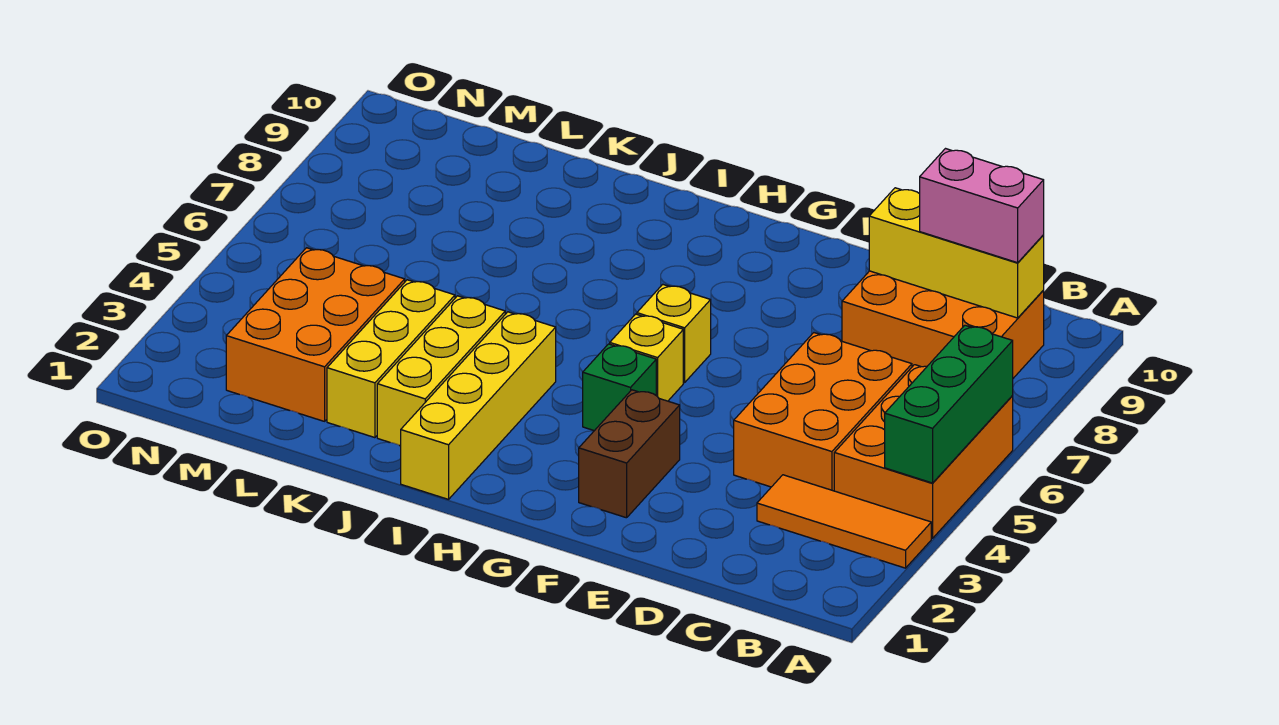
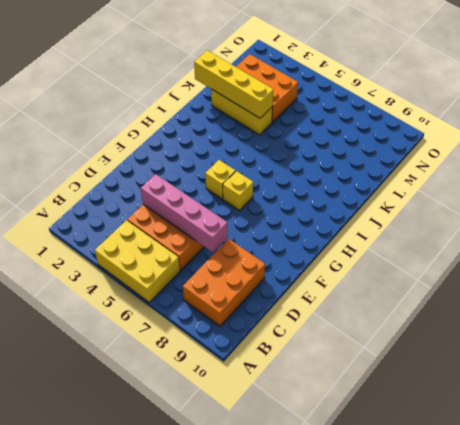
yellow brick A4:B6 level 1 -> orange brick A4:B6 level 1
pink brick D4:D7 level 2 -> none
yellow brick K1:K4 level 2 -> yellow brick I1:I4 level 1
none -> orange tile A3:C3 level 1
none -> brown brick F2:F3 level 1
none -> green brick G4 level 1

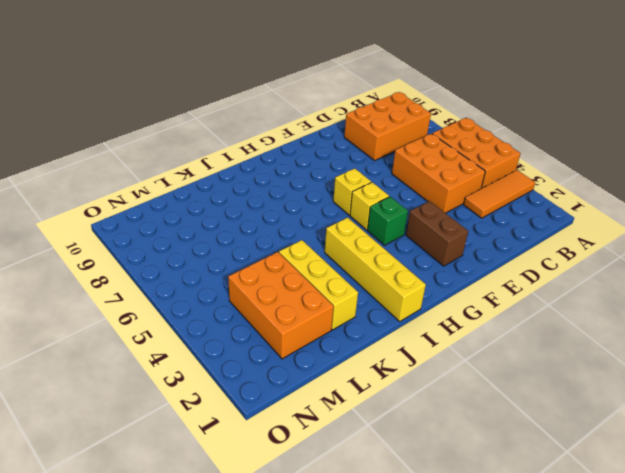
none -> yellow brick J2:J4 level 1
none -> green brick A4:A6 level 2
none -> yellow brick B9:D9 level 2

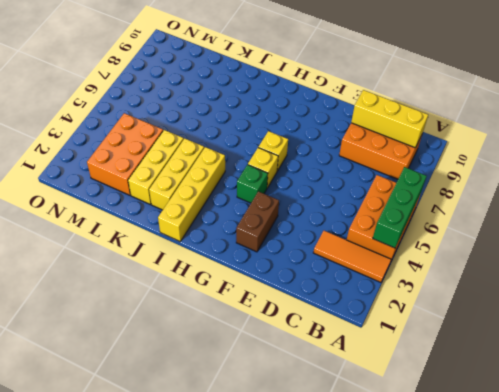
none -> orange brick C4:D6 level 1
none -> pink brick B9:C9 level 3

